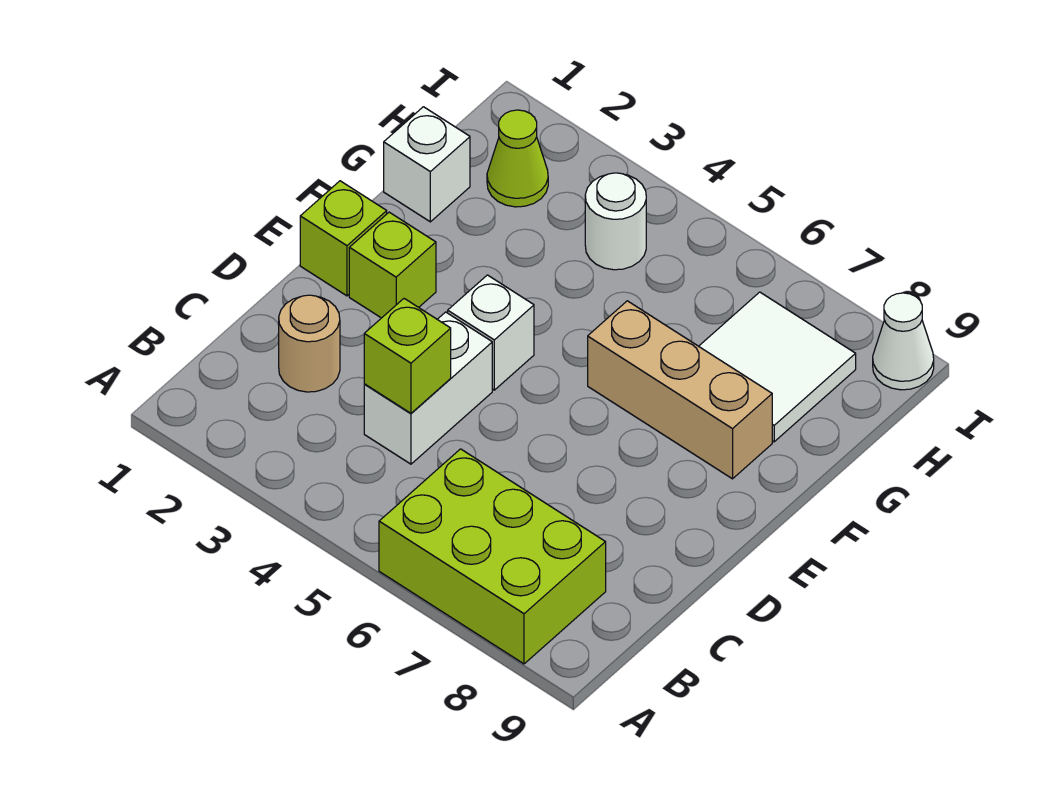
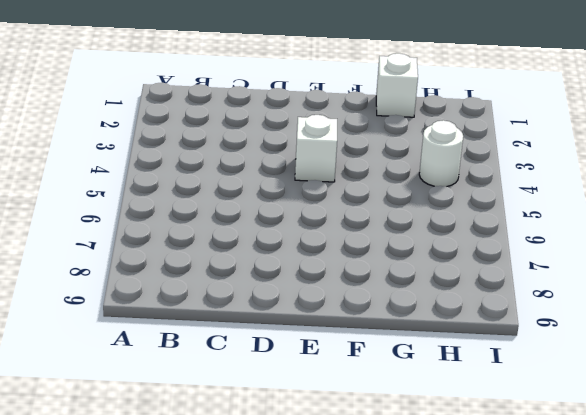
none -> lime brick A6:B8 level 1
none -> tan round brick C2 level 1
none -> white brick C4:D4 level 1

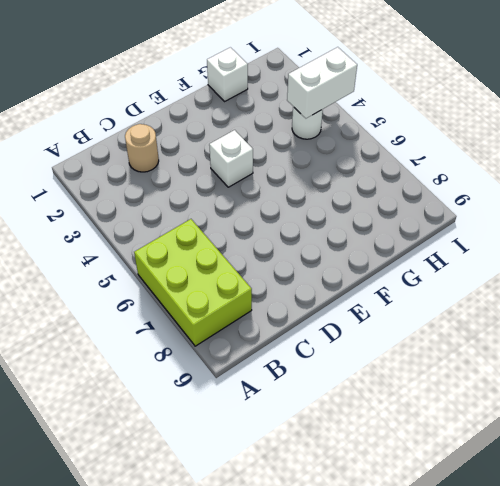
white brick H4:I4 level 2 -> white brick C4:D4 level 1
none -> lime brick E1 level 1
none -> lime brick E2 level 1
none -> tan brick F6:F8 level 1

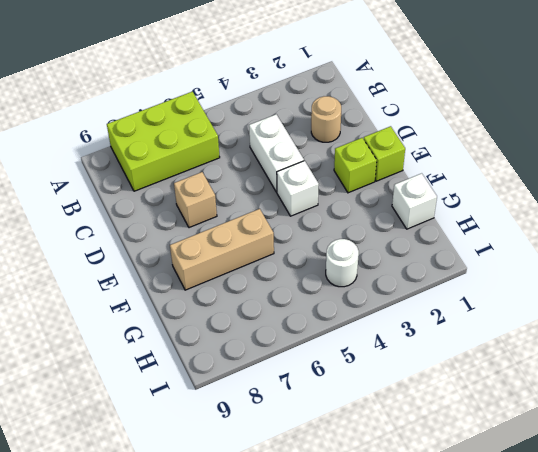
tan brick D7 level 1 -> none
none -> white tile G7:H8 level 1
none -> lime cone H2 level 1
none -> white cone I9 level 1

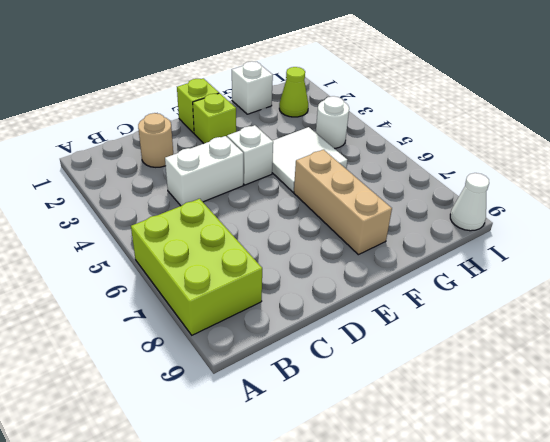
white tile F4:G5 level 1 -> white tile G7:H8 level 1
none -> lime brick C4 level 2

